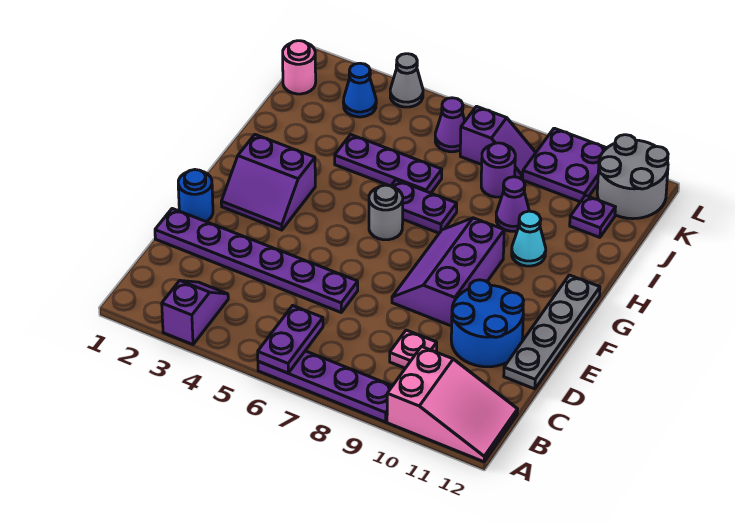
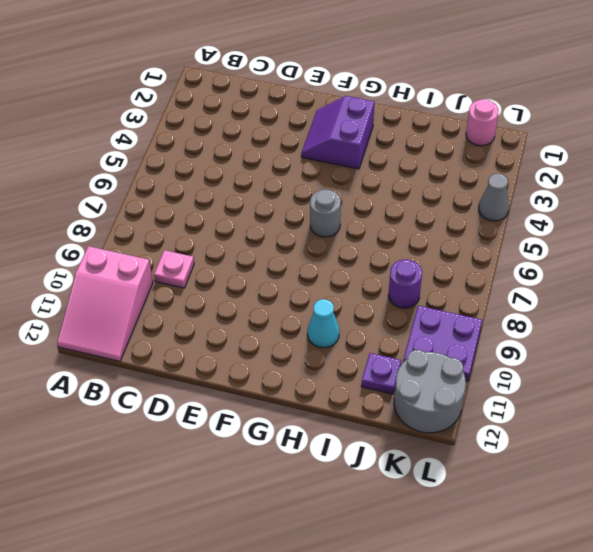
none -> purple slope A3:B3 level 1 top A
none -> purple plate A6:A9 level 1
none -> purple plate D1:D6 level 1

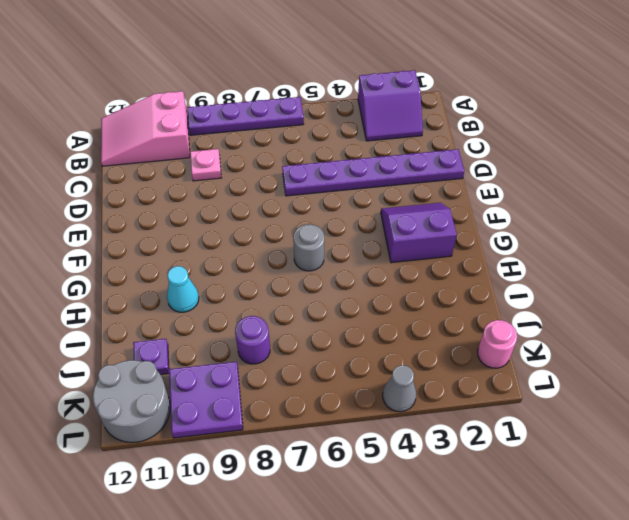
purple slope A2:B3 level 1 top A -> purple slope A3:B3 level 1 top A
none -> blue round brick D10:E11 level 1
none -> grey plate D12:G12 level 1
none -> blue round brick E1 level 1

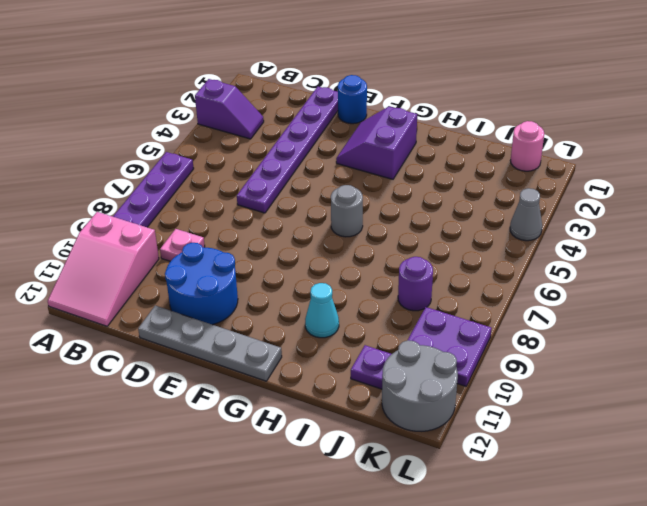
none -> purple slope E8:G9 level 1 top 9
none -> purple plate H6:H7 level 1
none -> purple plate I4:I6 level 1

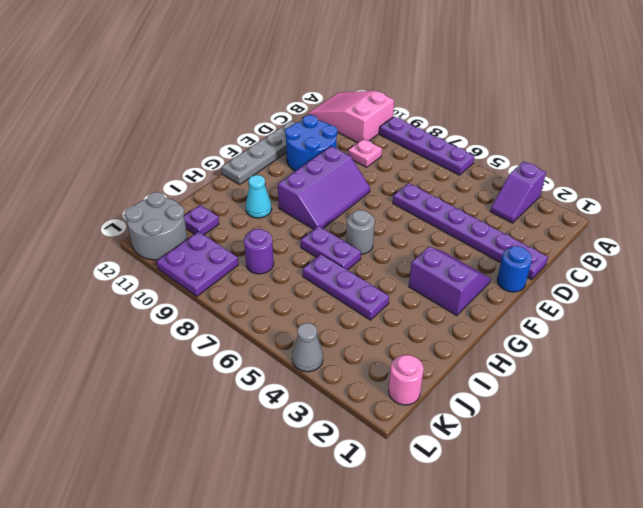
none -> purple cone I9 level 1
none -> blue cone K3 level 1
none -> purple cone K6 level 1

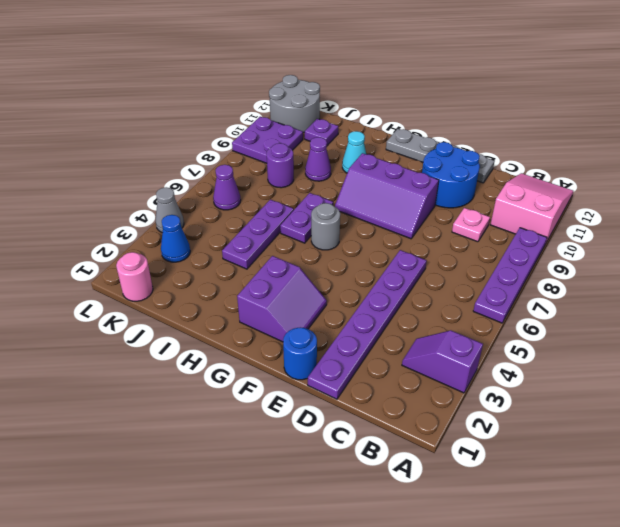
none -> purple slope K7:K8 level 1 top 7
none -> purple plate A6:B6 level 2

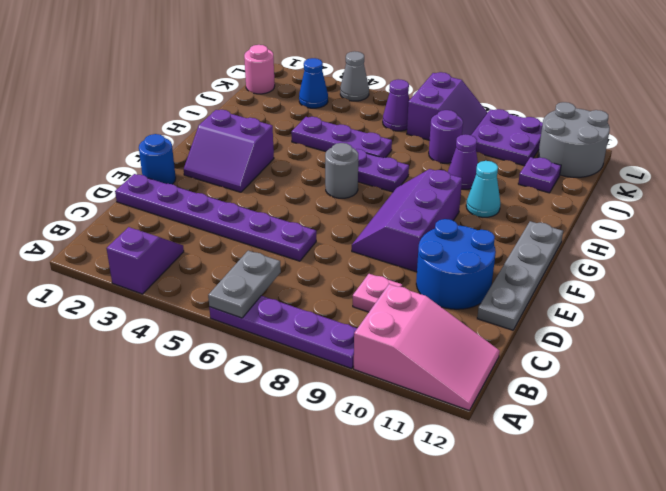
grey plate A6:B6 level 2 -> purple plate A6:B6 level 2
purple slope K7:L8 level 1 top 7 -> purple slope K7:K8 level 1 top 7

